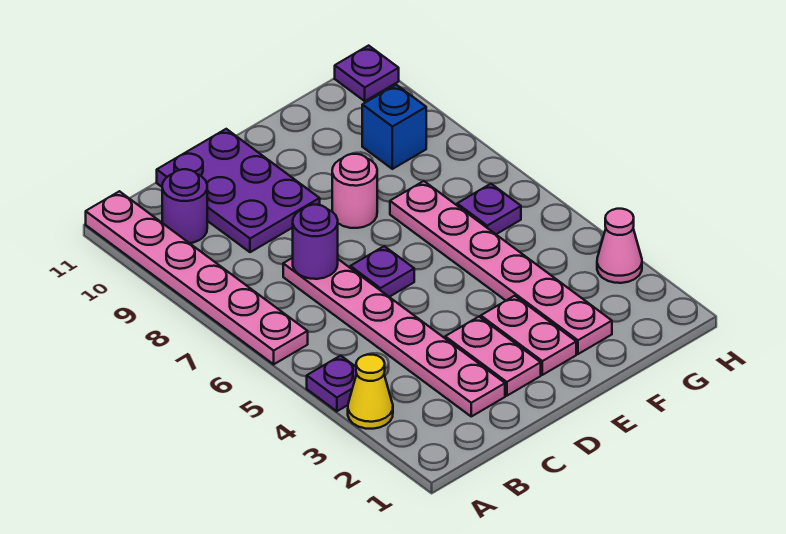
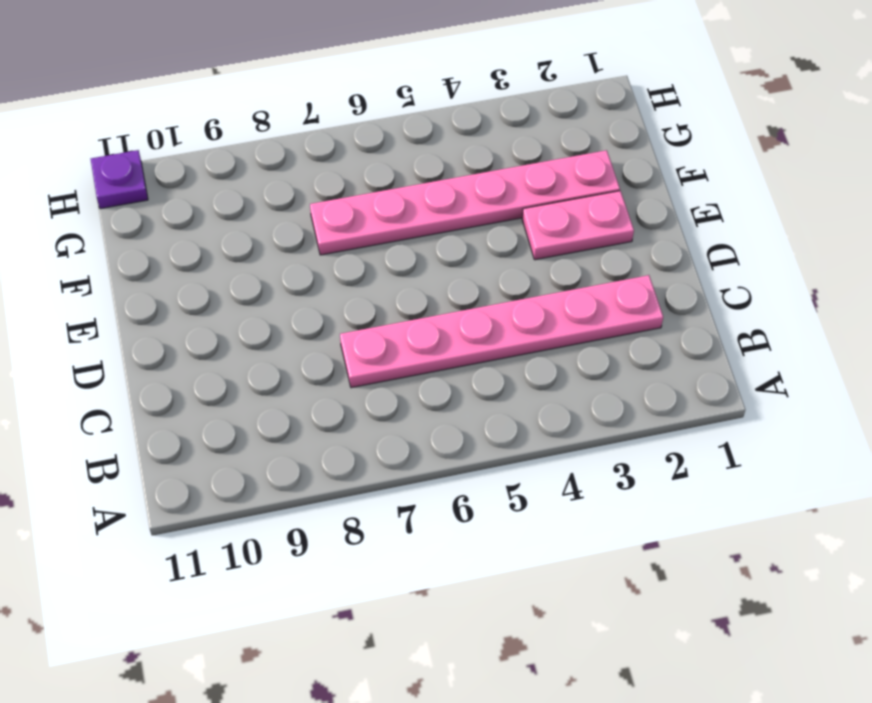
none -> yellow cone A3 level 1
none -> purple plate A4 level 1
none -> pink plate A6:A11 level 1

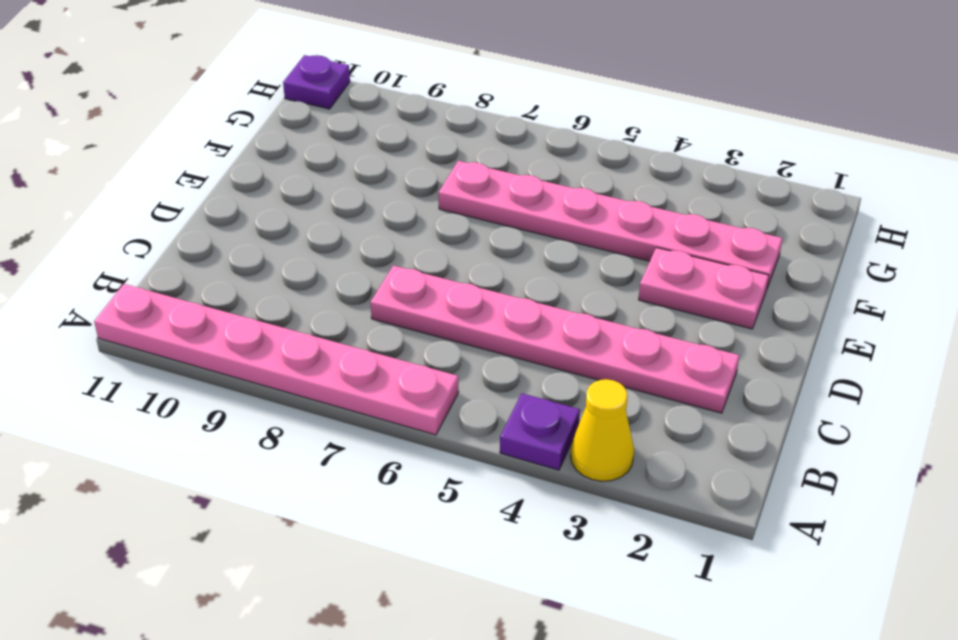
none -> purple round brick B10 level 1
none -> purple plate C9:D11 level 1
none -> pink plate D2:D3 level 1

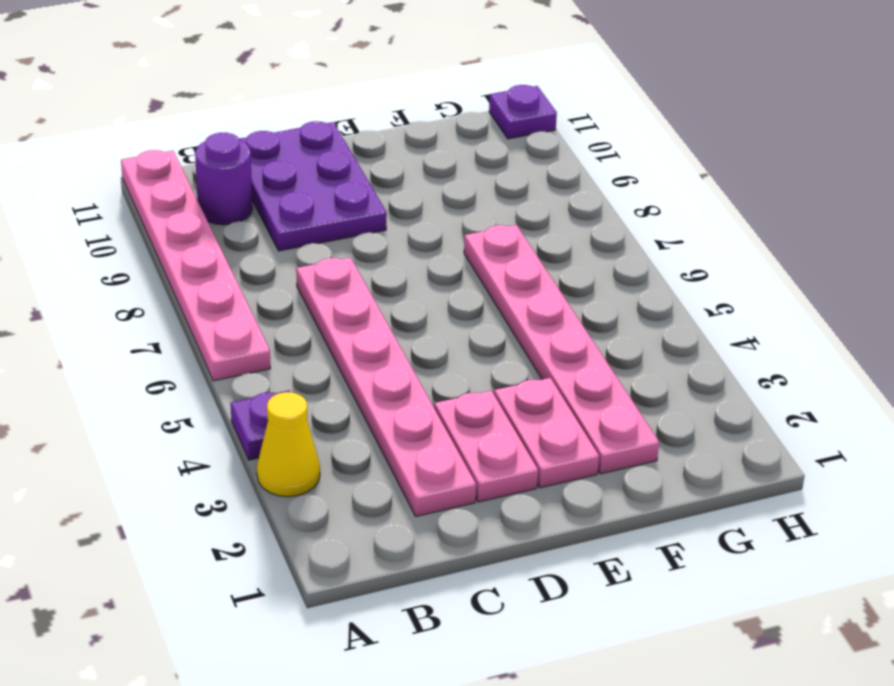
none -> purple plate D6 level 1
none -> pink round brick E8 level 1
none -> purple plate G6 level 1

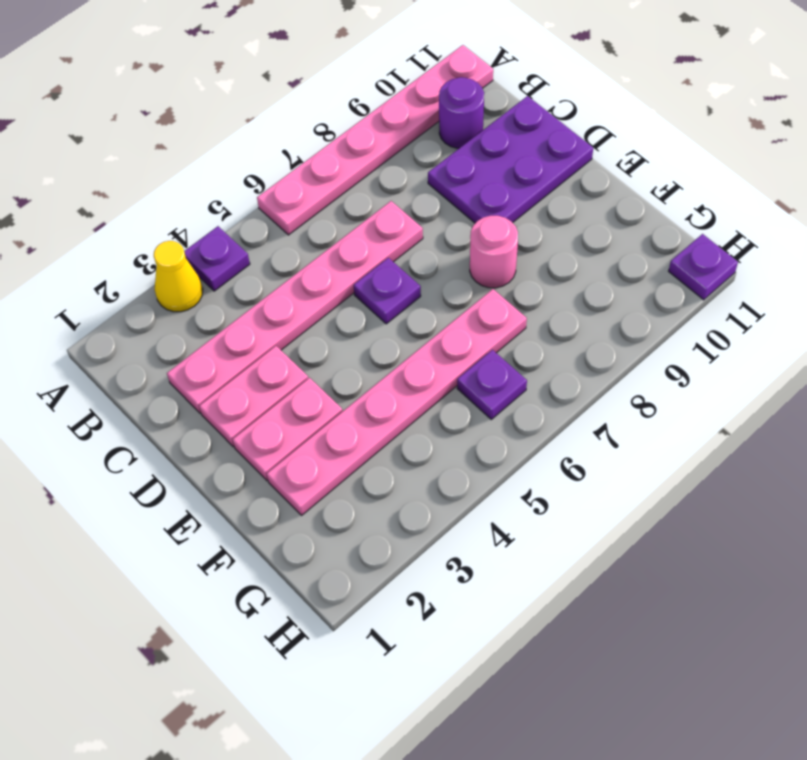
none -> blue brick G9 level 1
none -> pink cone H3 level 1
none -> purple round brick C7 level 2

